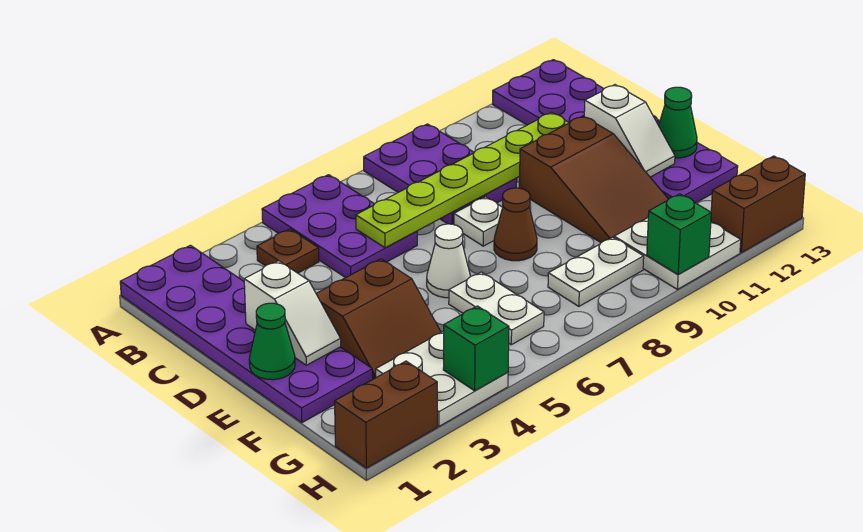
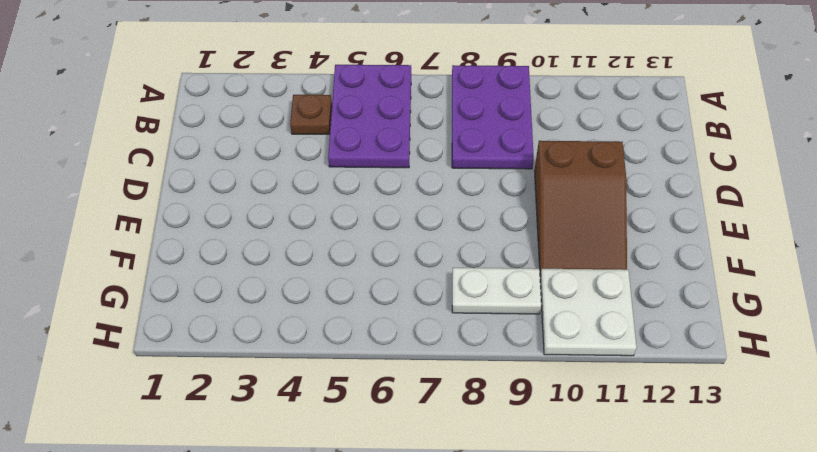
none -> purple plate A1:F2 level 1
none -> purple plate A12:F13 level 1
none -> white plate D8 level 1

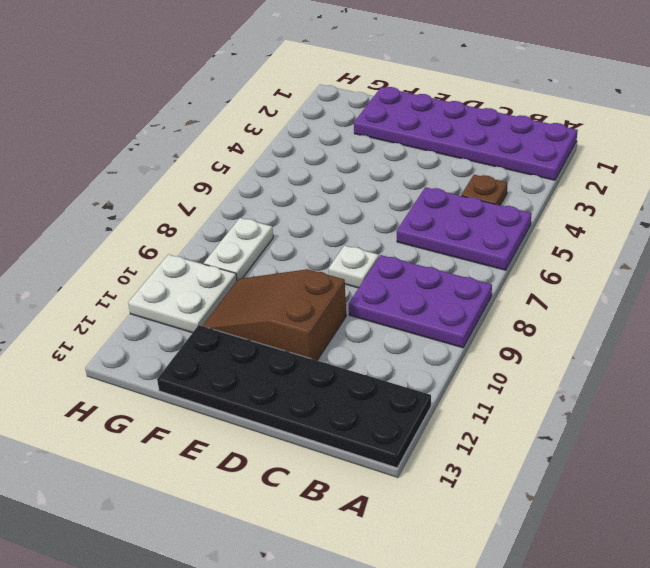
black plate A12:F13 level 1 -> purple plate A12:F13 level 1
none -> brown slope E3:F4 level 1 top E
none -> white cone E6 level 1
none -> brown cone E8 level 1

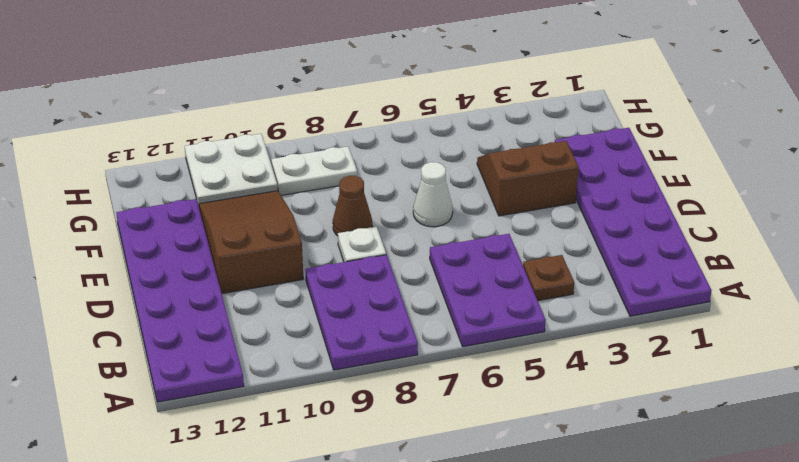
none -> white plate F6:G6 level 1
none -> white plate G3:H4 level 1
none -> brown brick H1:H2 level 1

